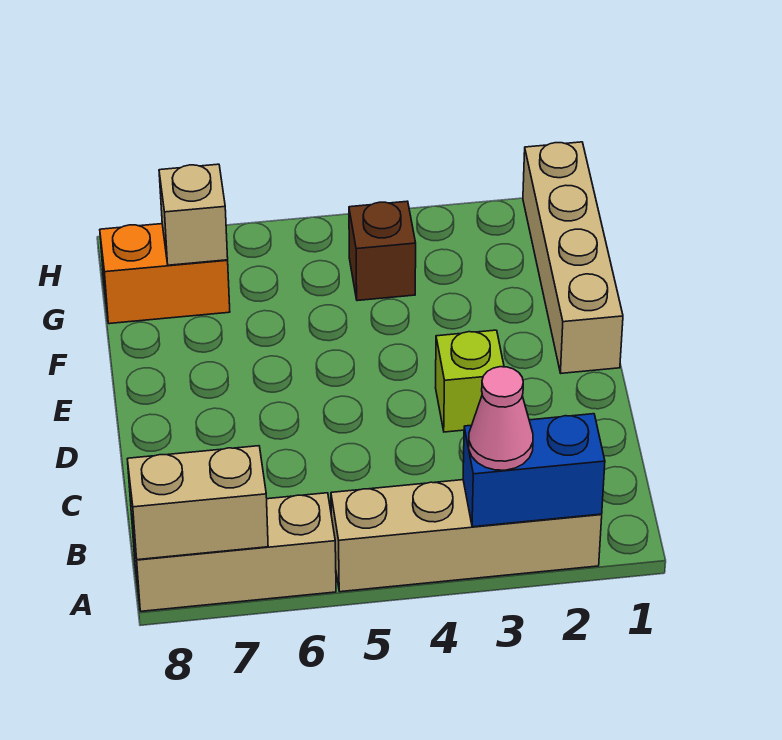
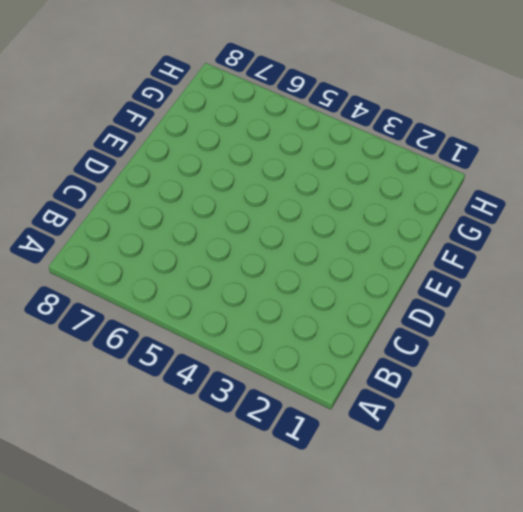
none -> tan brick A2:A5 level 1
none -> tan brick A6:A8 level 1

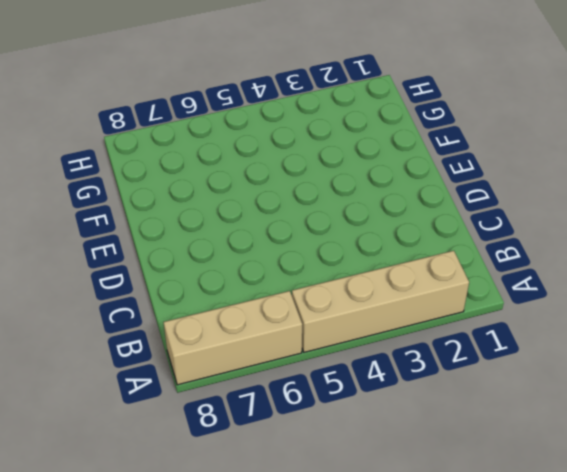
none -> lime brick D3 level 1
none -> tan brick E1:H1 level 1

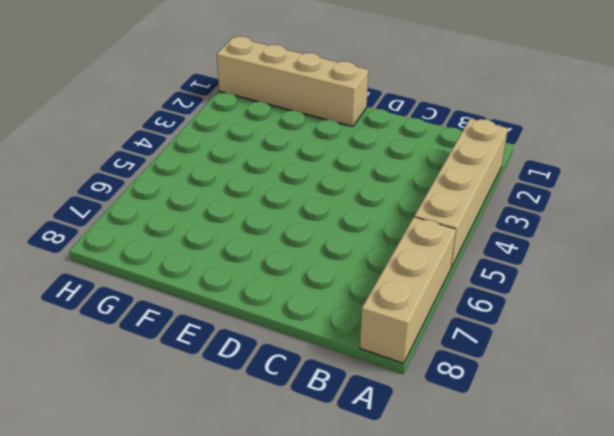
none -> lime brick D3 level 1
none -> brown brick G4 level 1

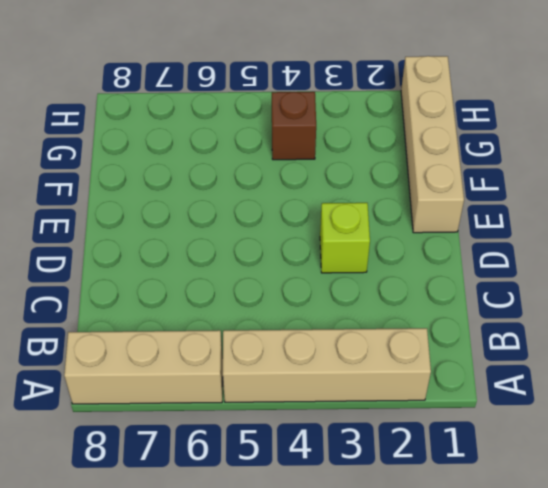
none -> orange brick G7:G8 level 1
none -> blue brick A2:A3 level 2

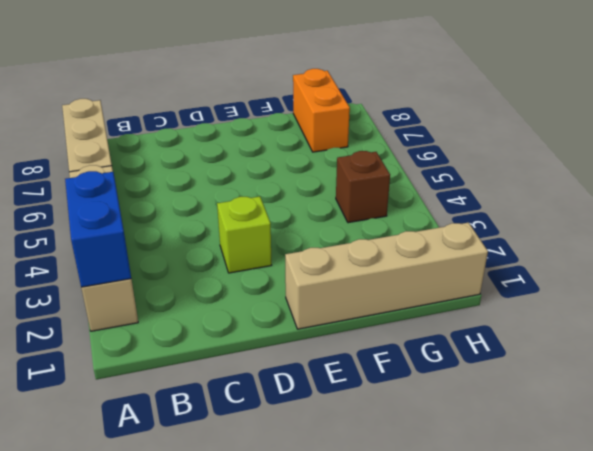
none -> tan brick A7:A8 level 2
none -> tan brick G7 level 2

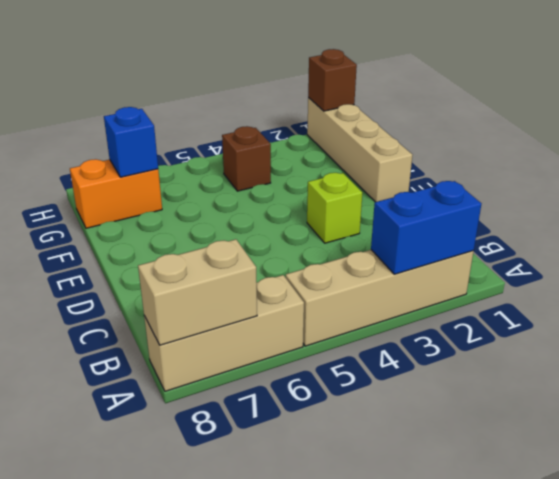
blue brick G7 level 2 -> tan brick G7 level 2
brown brick H1 level 2 -> none
none -> pink cone A3 level 3

